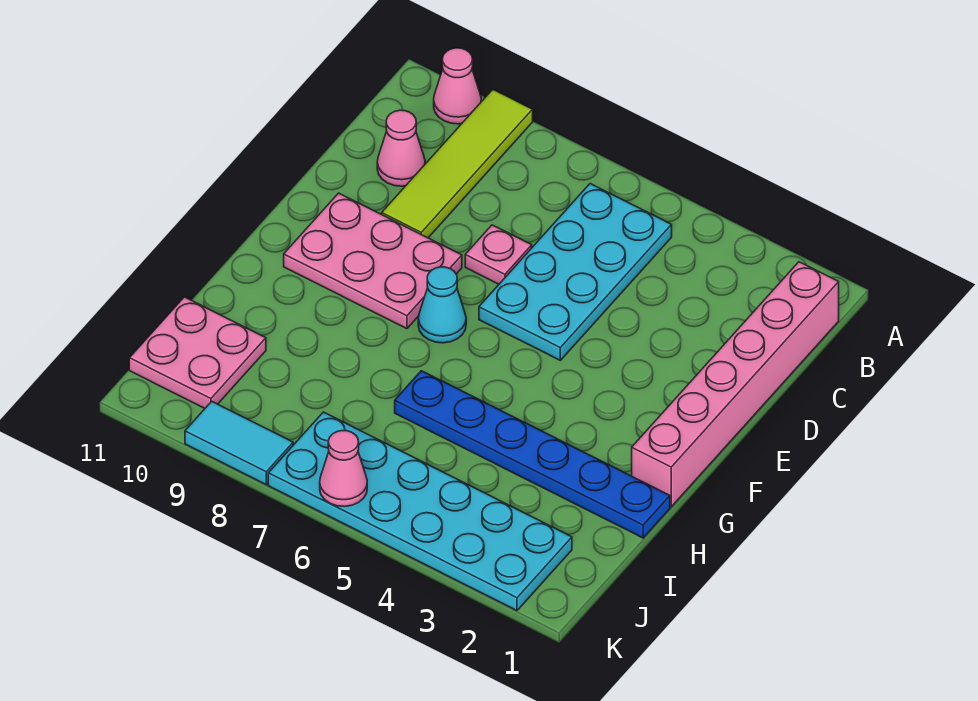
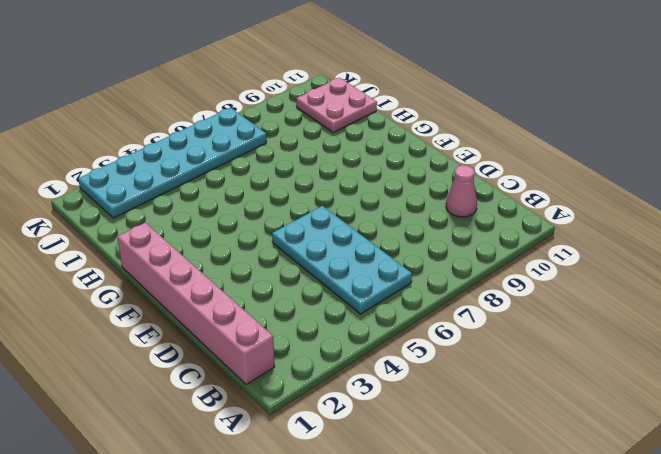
none -> lime tile A9:D9 level 1
none -> pink cone A10 level 1
none -> pink plate D7 level 1

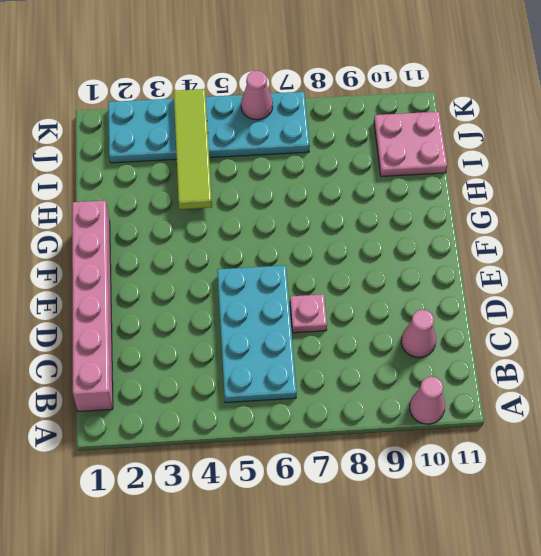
lime tile H4:K4 level 2 -> lime tile A9:D9 level 1
none -> pink plate E8:F10 level 1
none -> cyan cone F7 level 1
none -> blue plate H1:H6 level 1

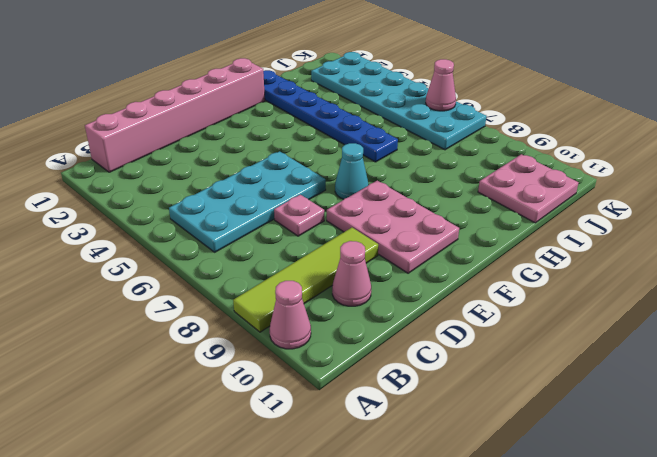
none -> cyan tile K8:K9 level 1

